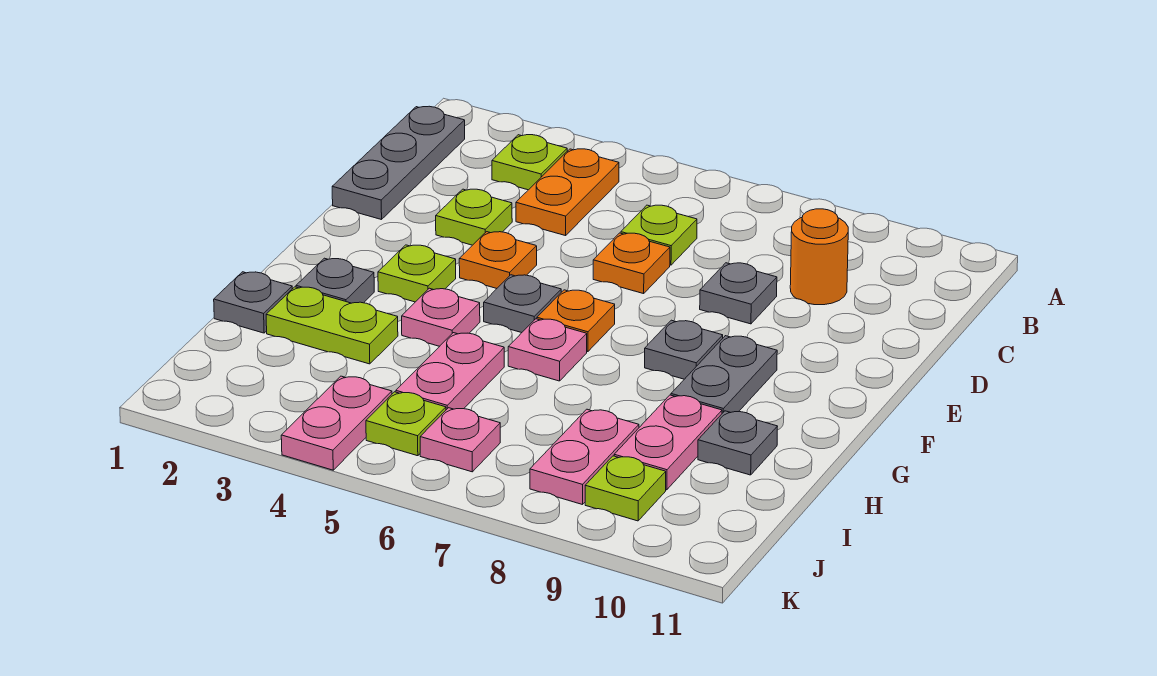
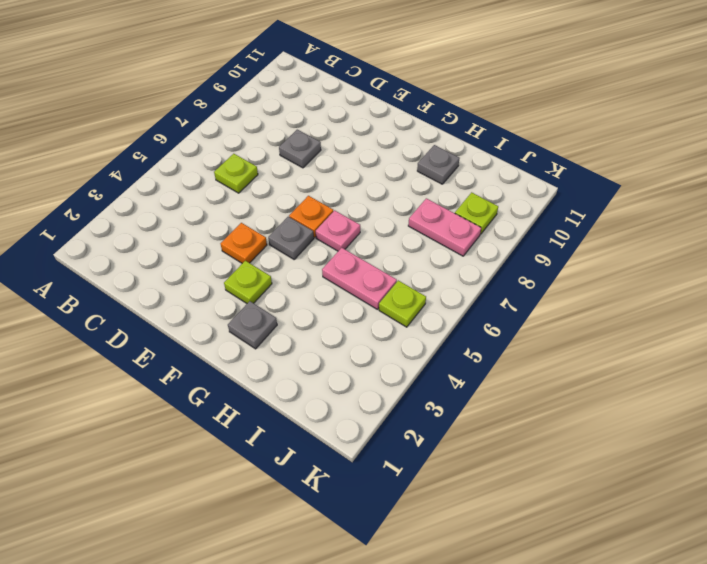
none -> grey plate B1:D1 level 1
none -> lime plate B3 level 1
none -> orange plate B4:C4 level 1

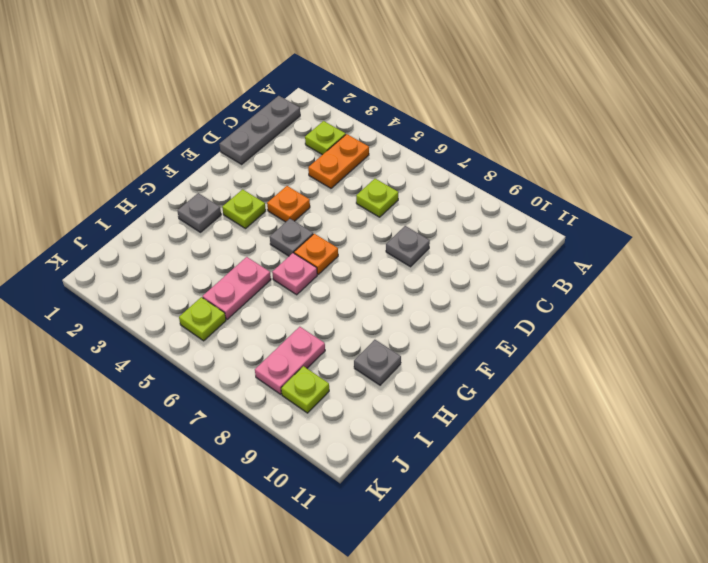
none -> orange round brick C9 level 1
none -> lime plate D3 level 1
none -> orange plate D6 level 1

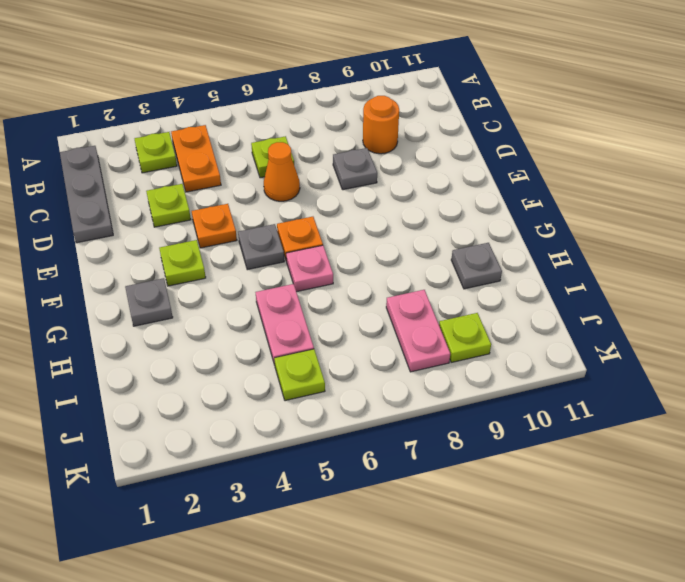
orange cone D6 level 1 -> orange plate D6 level 1
none -> grey plate F8 level 1
none -> grey plate F9:G9 level 1
none -> pink plate G4 level 1

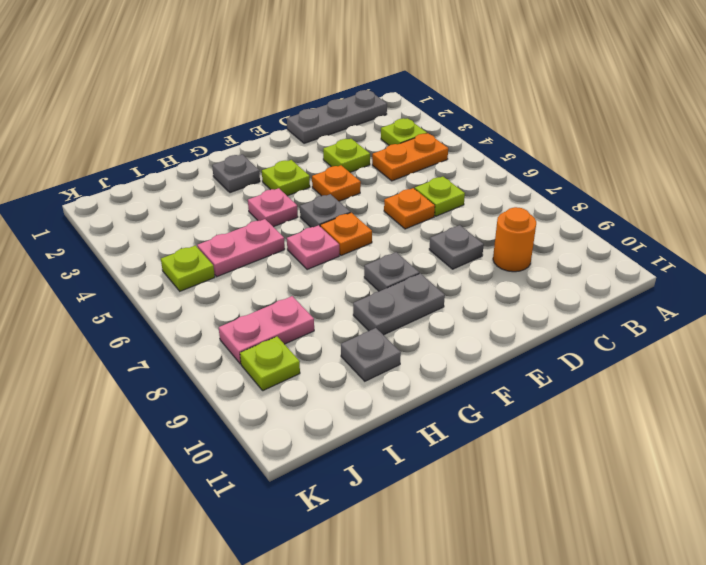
none -> grey plate H1 level 1
none -> lime plate H2:H3 level 1
none -> pink plate H9:I9 level 1

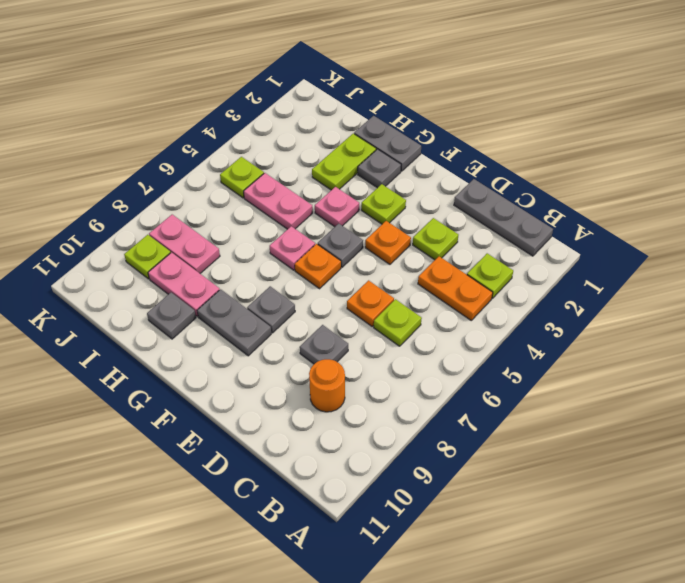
grey plate G1:H1 level 1 -> grey plate H1 level 1
none -> pink plate J4:K4 level 1
none -> pink plate J6 level 1

